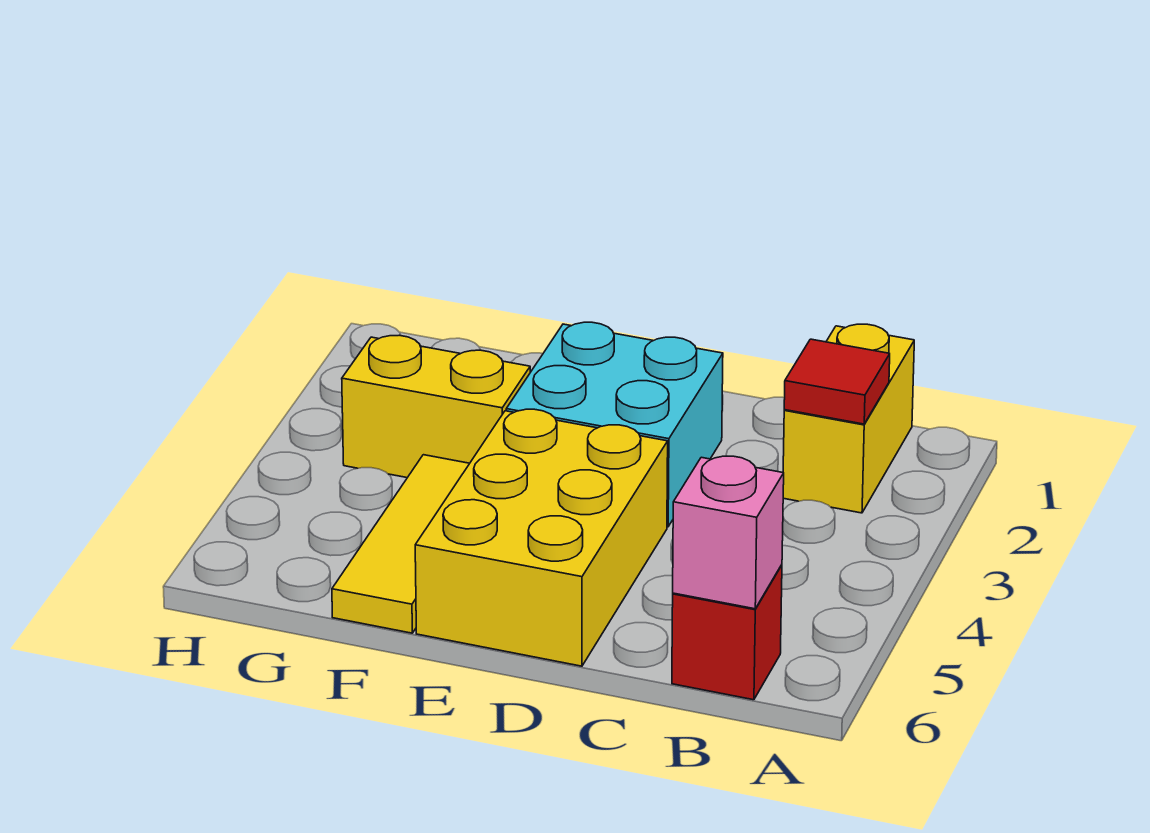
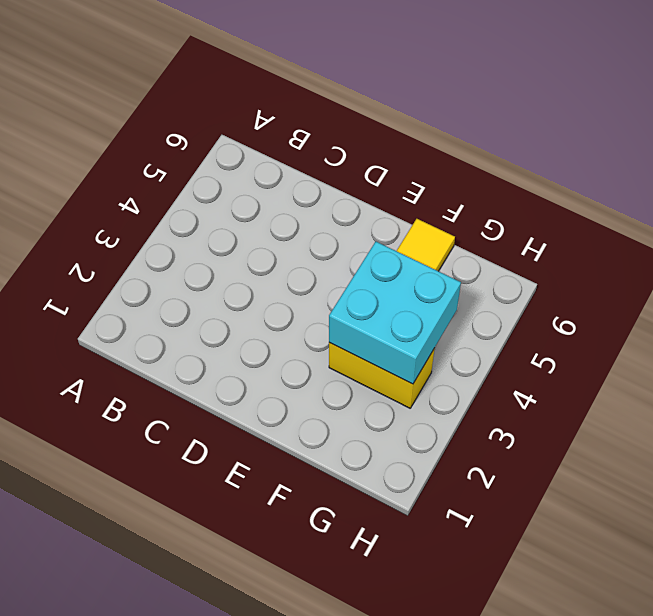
cyan brick F3:G4 level 2 -> cyan brick D2:E3 level 1
none -> yellow brick B1:B2 level 1
none -> red brick B6 level 1

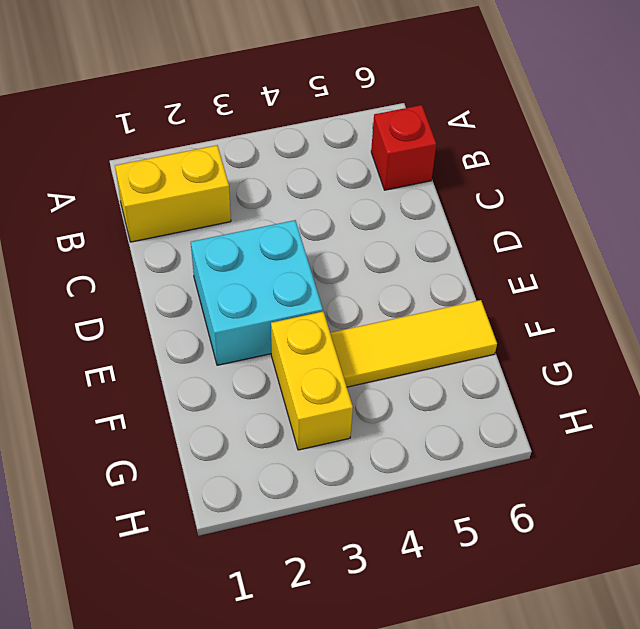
none -> yellow brick D4:E6 level 1
none -> red tile B2 level 2

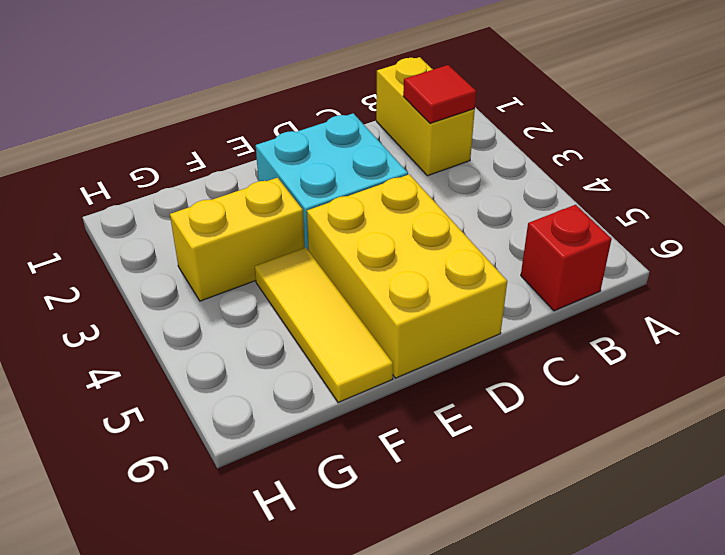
none -> pink brick B6 level 2

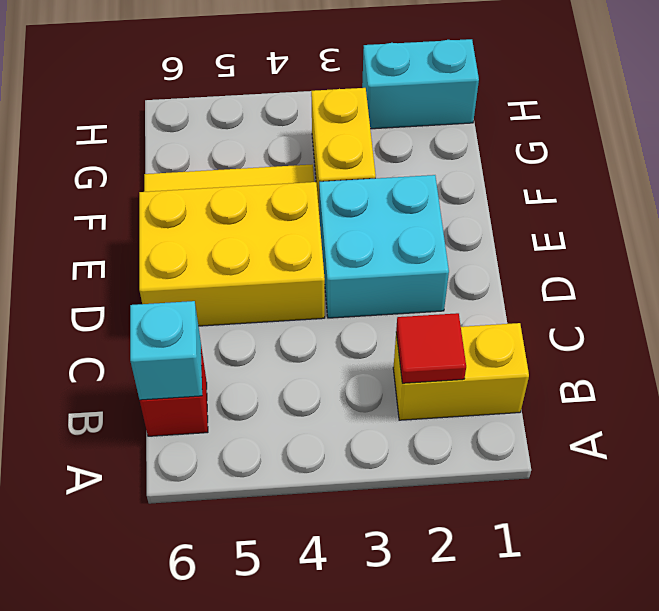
cyan brick B6 level 2 -> pink brick B6 level 2
cyan brick H1:H2 level 1 -> none

